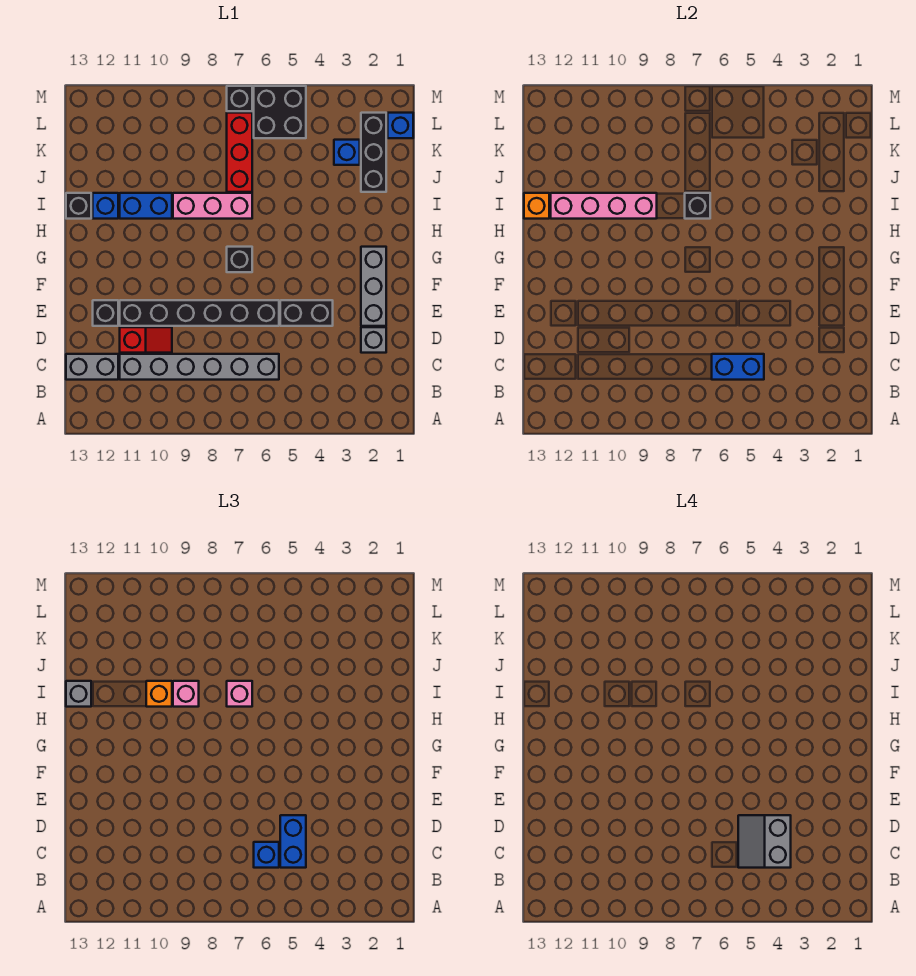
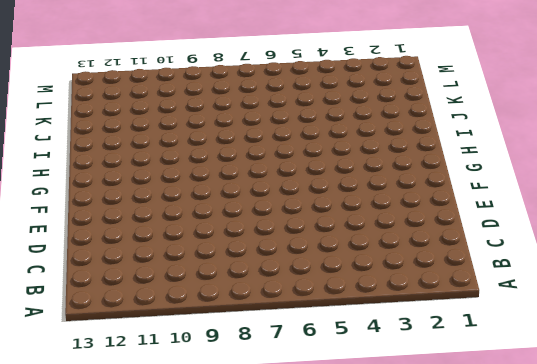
none -> grey brick C6:C11 level 1
none -> grey brick C12:C13 level 1
none -> grey brick D2 level 1
none -> red slope D10:D11 level 1 top 11

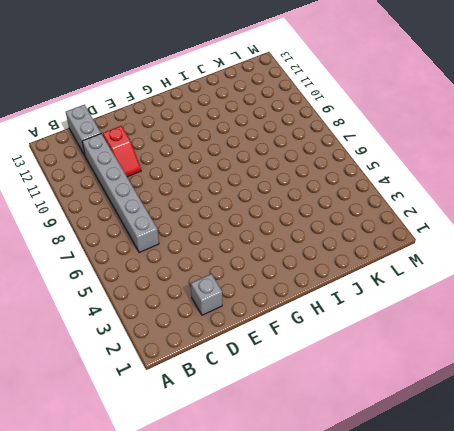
none -> grey brick E2:G2 level 1
none -> black brick E4:E5 level 1
none -> black brick E6:E11 level 1
none -> black brick E12 level 1

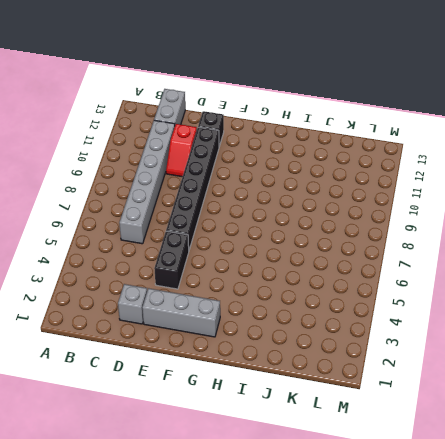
none -> black brick G7 level 1
none -> pink brick I7:I9 level 1
none -> blue brick I10:I11 level 1
none -> blue brick I12 level 1

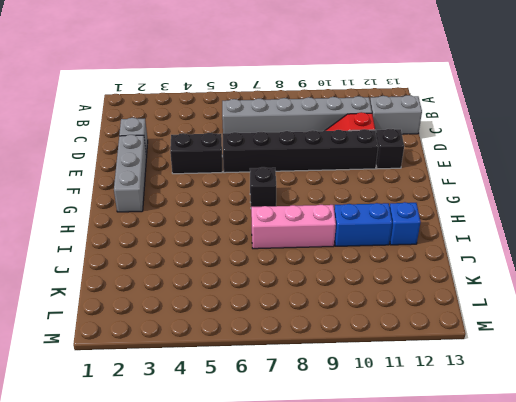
none -> black brick I13 level 1
none -> black brick J2:L2 level 1
none -> red brick J7:L7 level 1
none -> blue brick K3 level 1

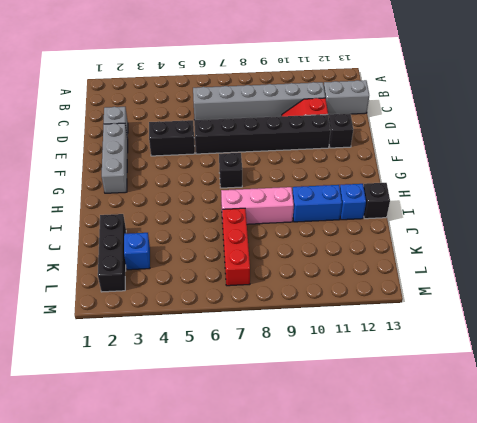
none -> blue brick L1 level 1
none -> black brick L5:M6 level 1
none -> black brick M7 level 1
none -> blue brick C5:C6 level 2

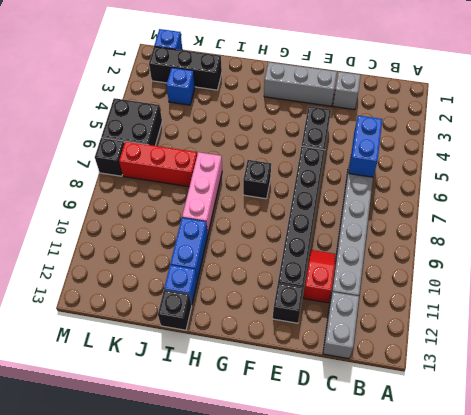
none -> black brick I7 level 2
none -> pink brick I9:I12 level 2
none -> orange brick I13 level 2
none -> blue brick C5:D5 level 3

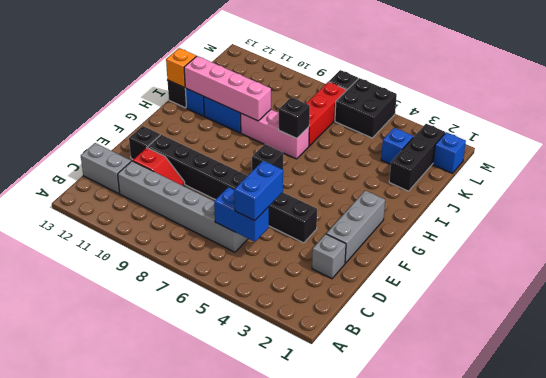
none -> blue brick C6 level 3
none -> pink brick I7 level 3
none -> pink brick I9 level 3
none -> orange brick I10 level 3

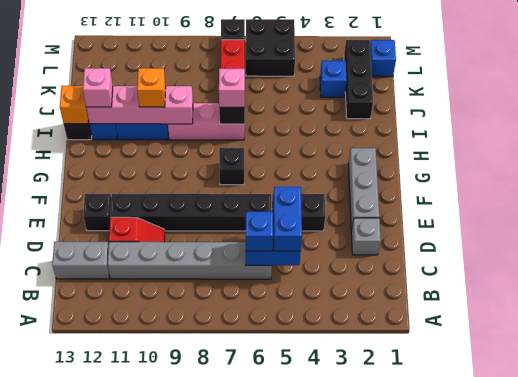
pink brick I12 level 3 -> pink brick I9 level 3
none -> grey brick I13 level 3
none -> grey slope C4:D5 level 4 top 4

